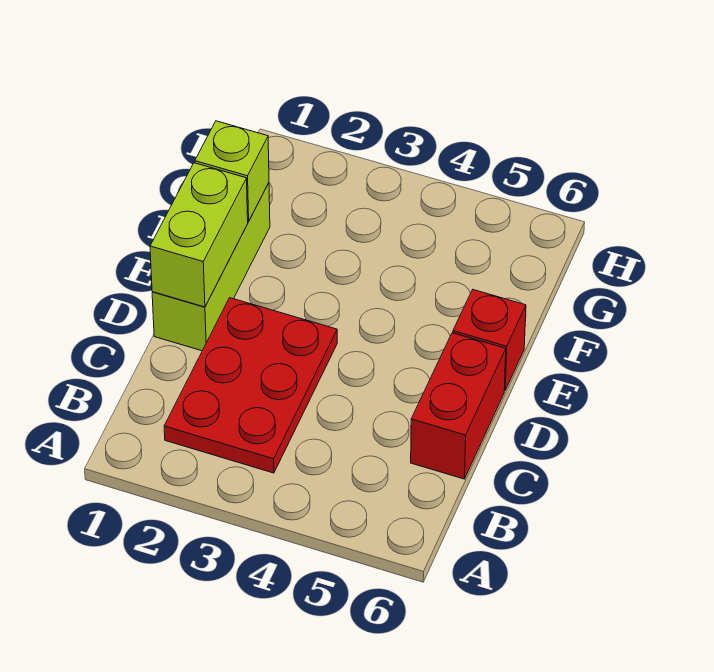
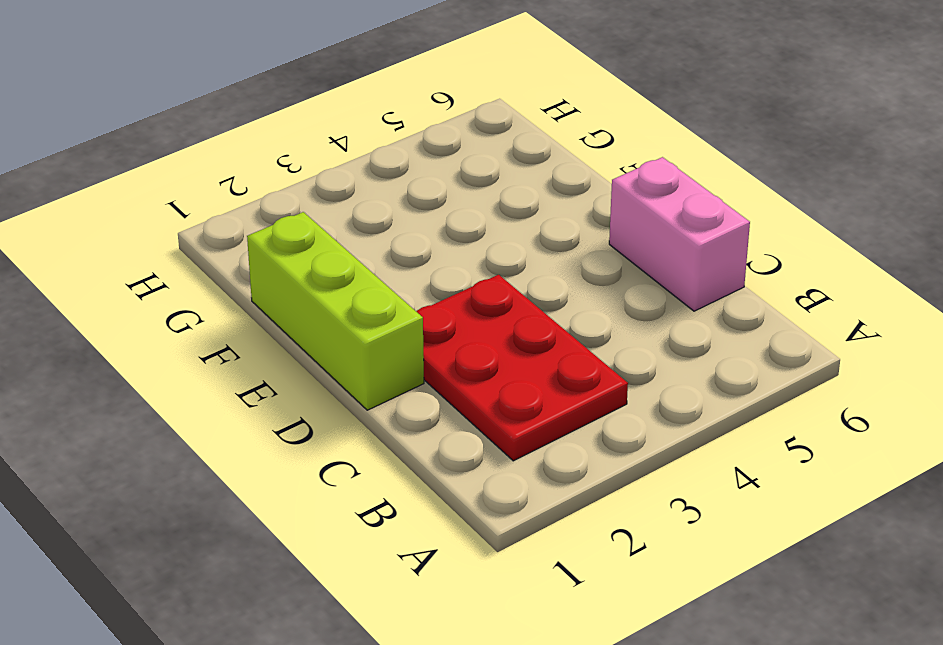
pink brick C6:D6 level 1 -> red brick C6:D6 level 1
none -> red brick E6 level 1
none -> lime brick D1:E1 level 2

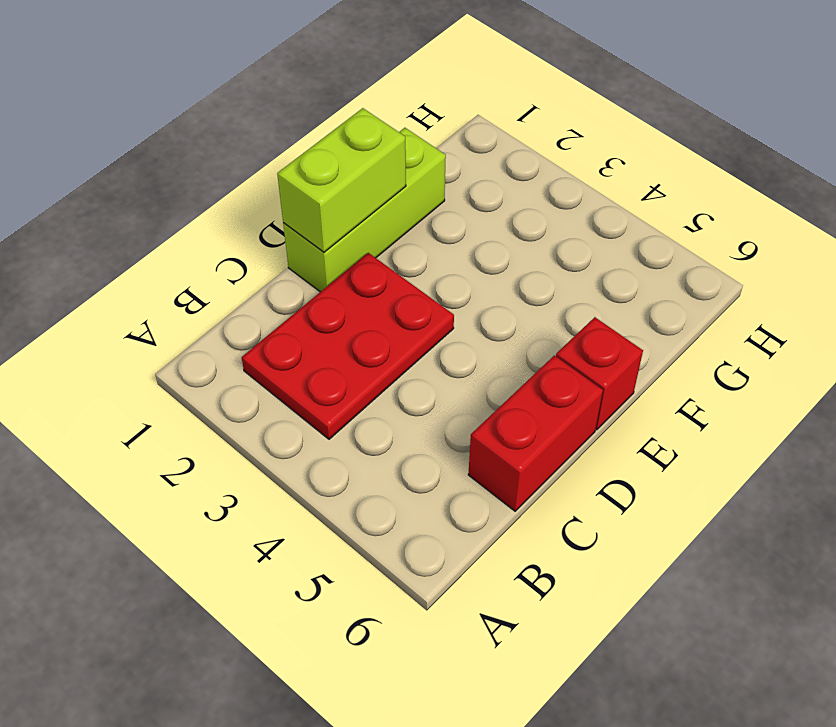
none -> lime brick F1 level 2

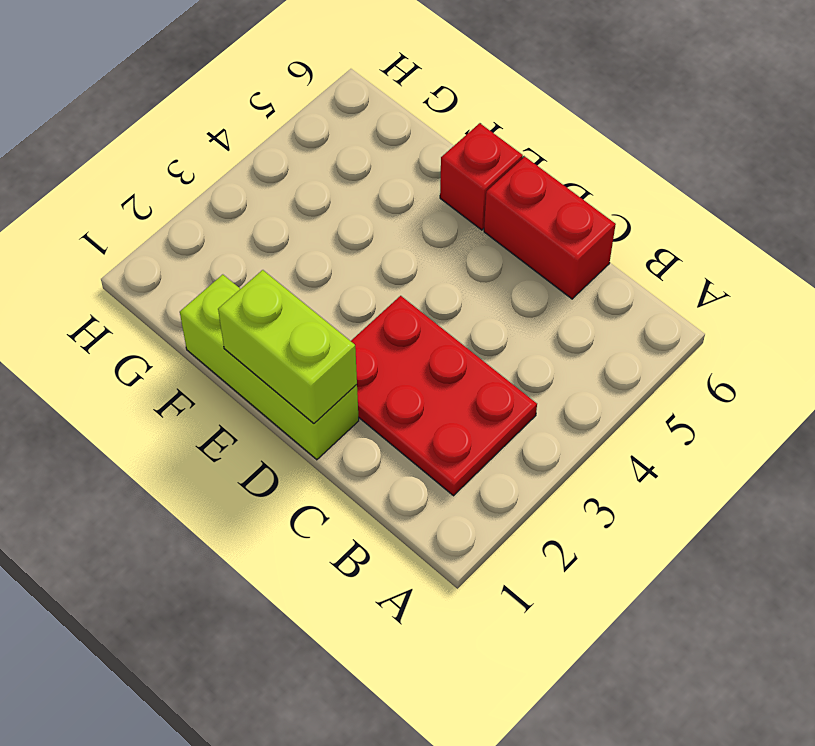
none -> lime brick F1 level 2

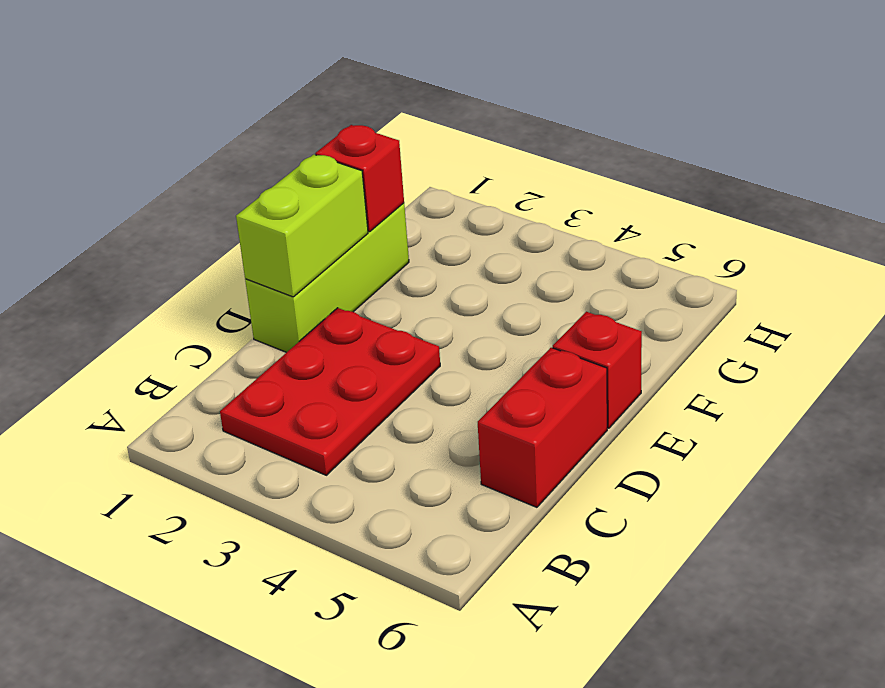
red brick F1 level 2 -> lime brick F1 level 2

